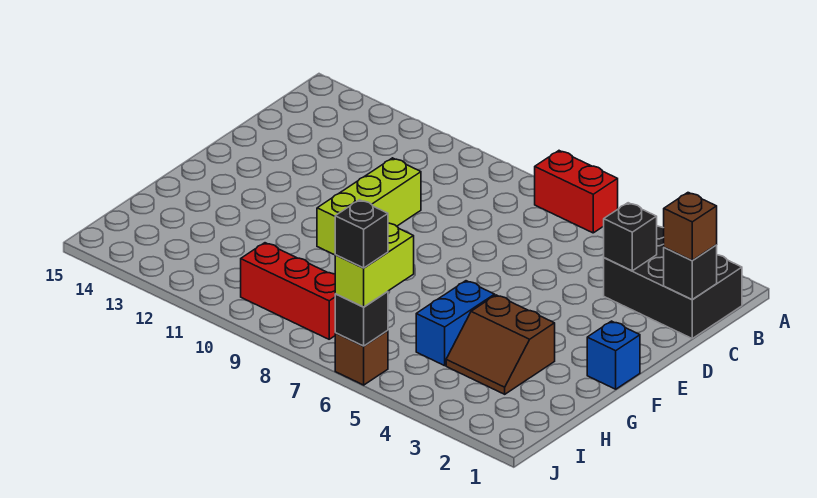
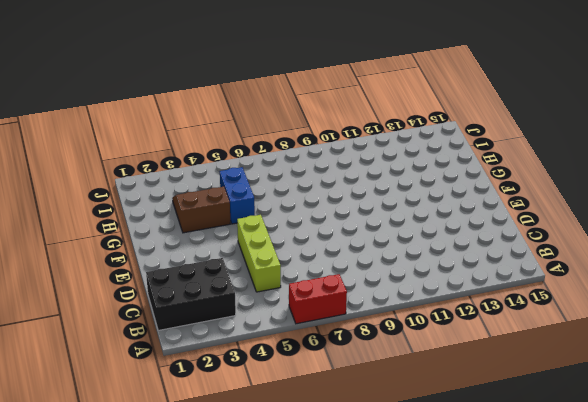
lime brick C5:E5 level 1 -> lime brick D10:F10 level 1
none -> blue brick F1 level 1
none -> red brick I8:I10 level 1
none -> brown brick J6 level 1

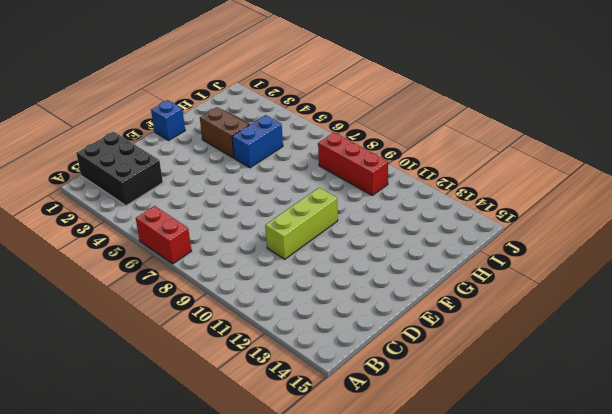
none -> brown brick J6 level 1
none -> black brick C1 level 2
none -> black brick C3 level 2

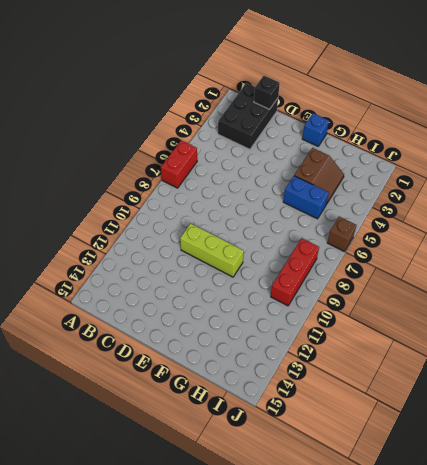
none -> black brick C3 level 2
none -> black brick J6 level 2
none -> brown brick C1 level 3

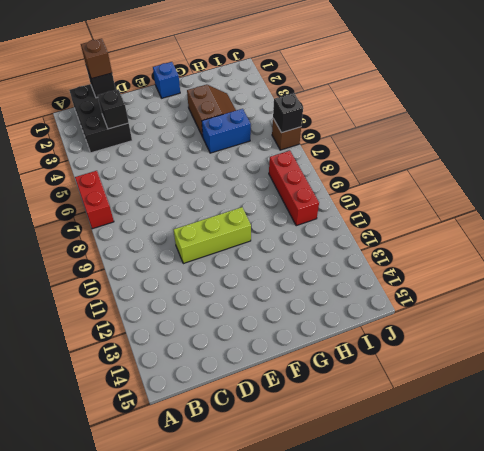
none -> lime brick I6:J6 level 3
none -> black brick J6 level 4

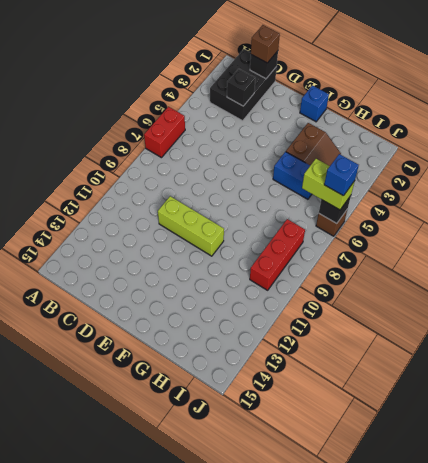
blue brick J6 level 4 -> black brick J6 level 4

